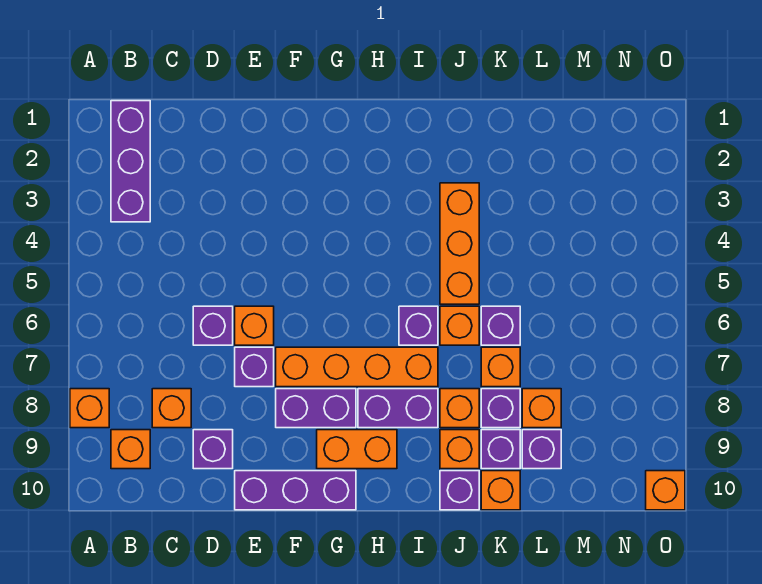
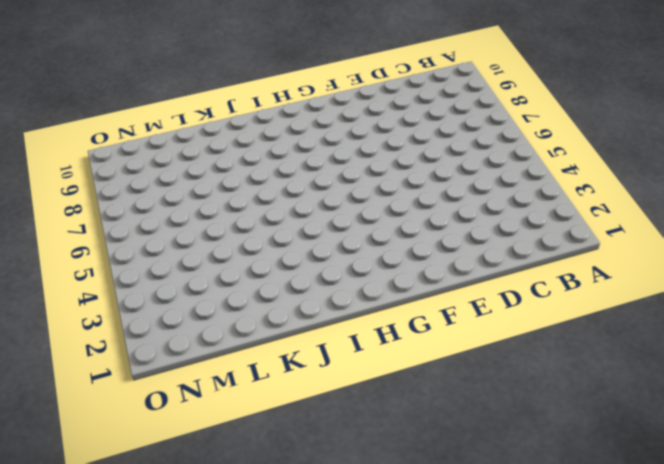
none -> orange brick A8 level 1
none -> purple brick B1:B3 level 1
none -> orange brick B9 level 1

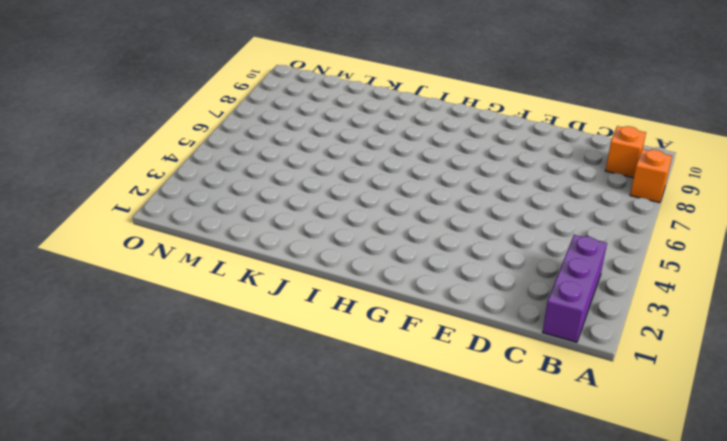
none -> orange brick C8 level 1
none -> purple brick D6 level 1
none -> purple brick D9 level 1

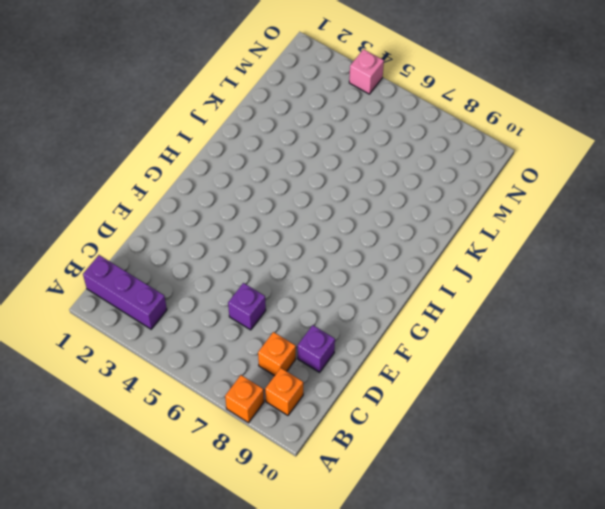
pink brick O4 level 1 -> none
none -> orange brick E6 level 1
none -> purple brick E7 level 1
none -> purple brick E10:G10 level 1

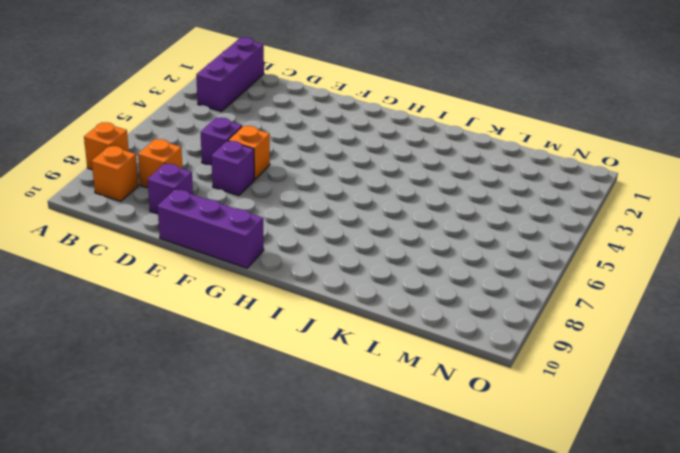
none -> orange brick F7:I7 level 1
none -> purple brick F8:G8 level 1
none -> orange brick G9:H9 level 1

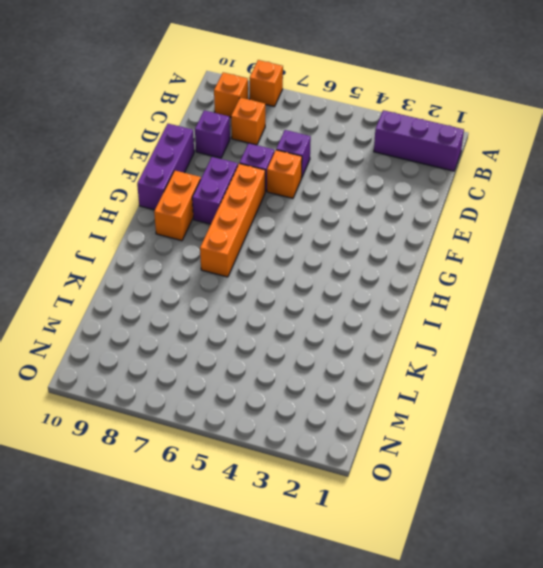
none -> purple brick H8:I8 level 1
none -> purple brick I6 level 1
none -> orange brick J3:J5 level 1

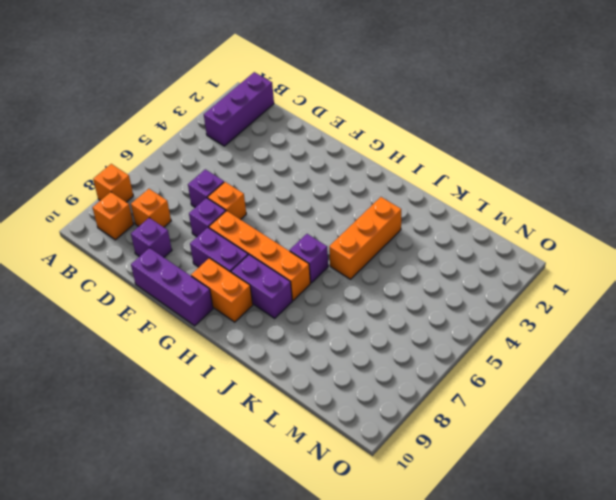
none -> orange brick J6 level 1
none -> orange brick J8 level 1
none -> orange brick J9 level 1

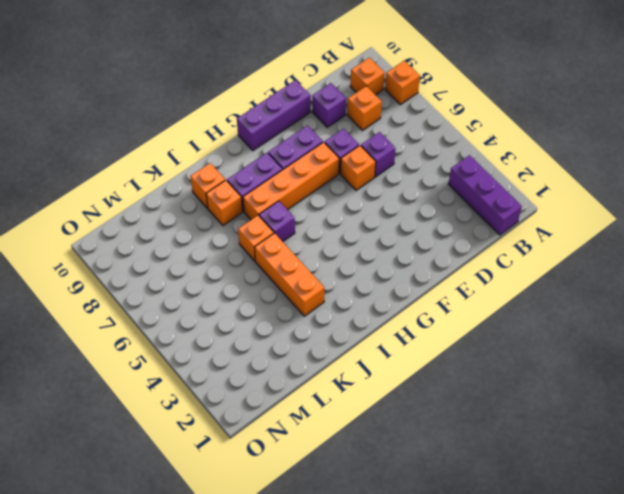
none -> orange brick G9:H9 level 1
none -> purple brick J10 level 1
none -> purple brick K6 level 1

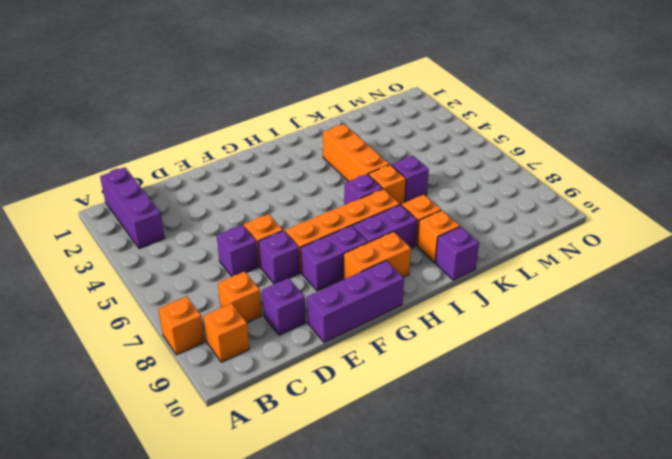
none -> orange brick K7 level 1
none -> purple brick K8 level 1
none -> purple brick K9 level 1

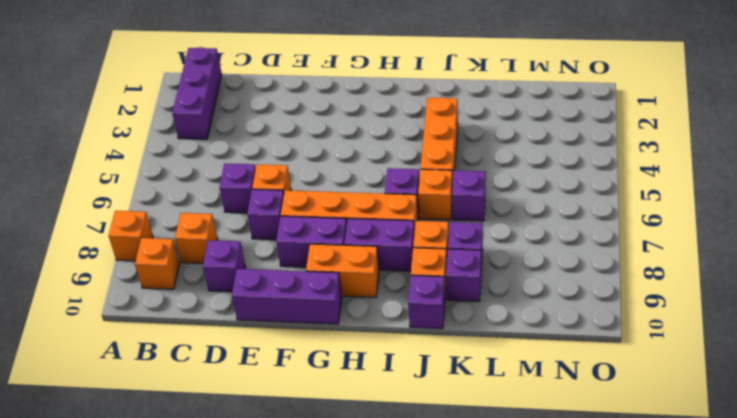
none -> orange brick K7 level 1
none -> orange brick K10 level 1
none -> orange brick L8 level 1

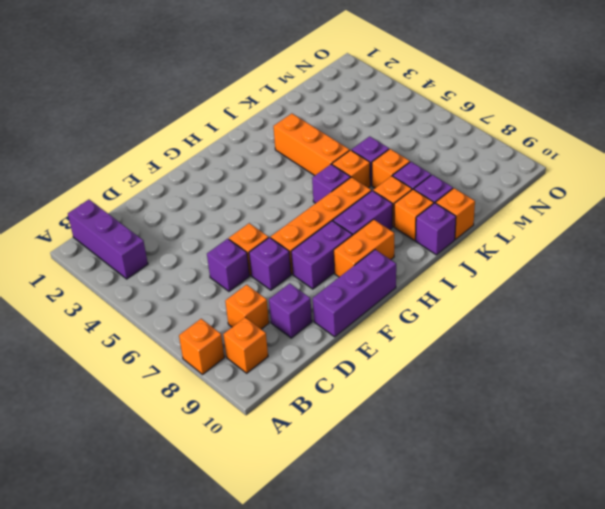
none -> orange brick L8 level 1
none -> purple brick L9 level 1
none -> orange brick O10 level 1

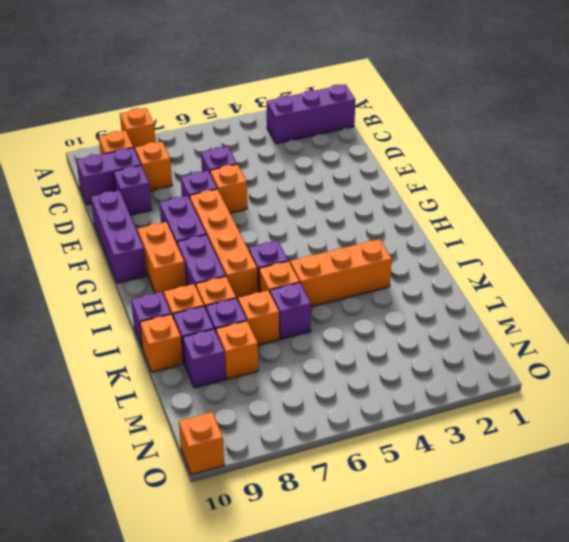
purple brick C9:C10 level 1 -> none

